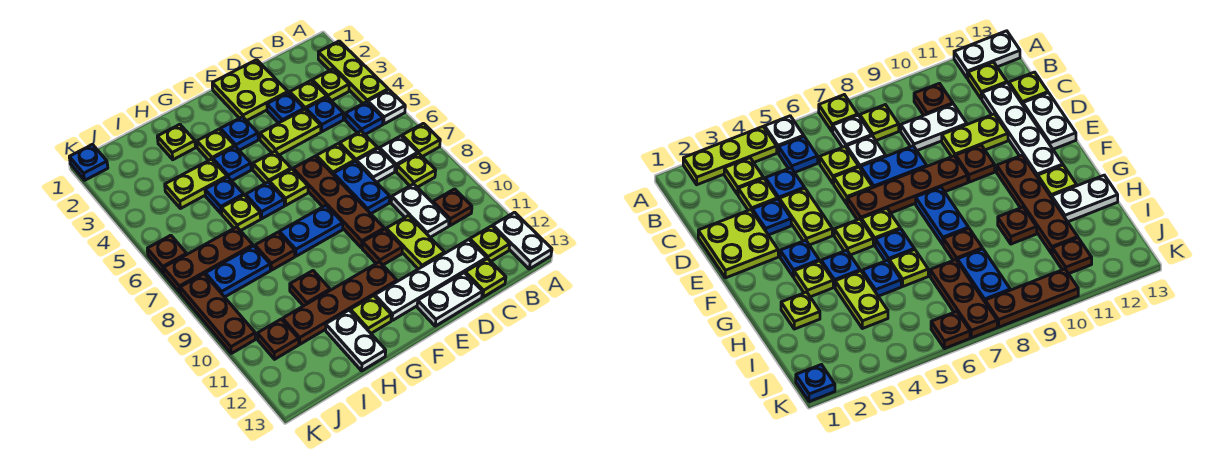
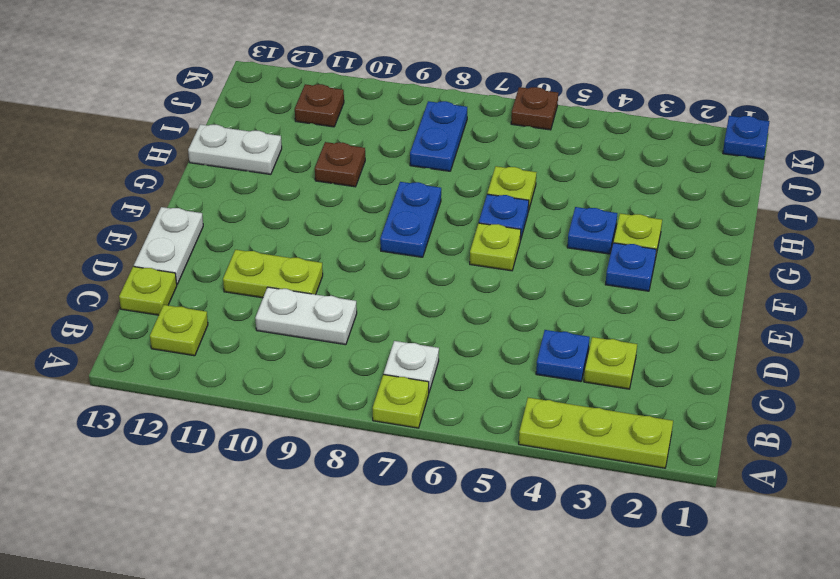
none -> white plate A5 level 1
none -> white plate A12:A13 level 1
none -> lime plate B3 level 1
none -> blue plate B5 level 1

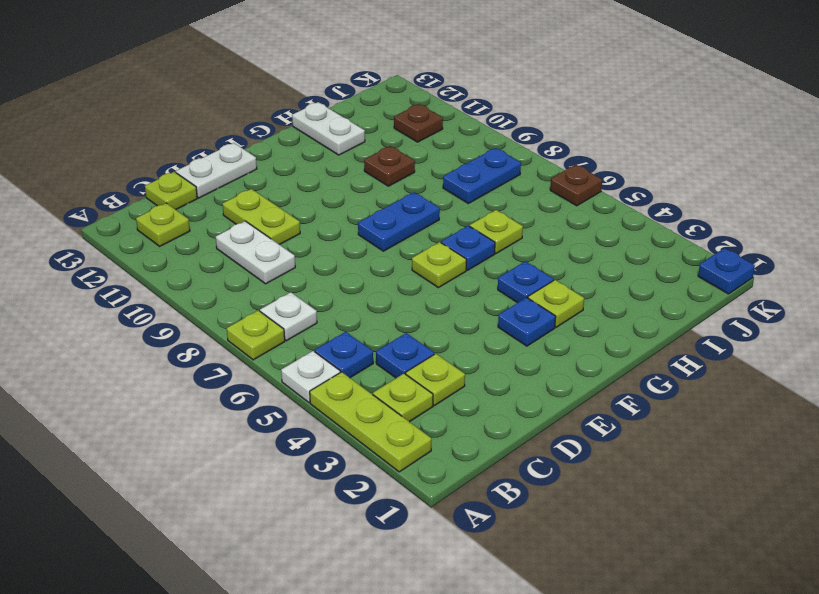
none -> white plate A12:A13 level 1
none -> lime plate B8 level 1
none -> brown plate B10 level 1
none -> lime plate C6 level 1

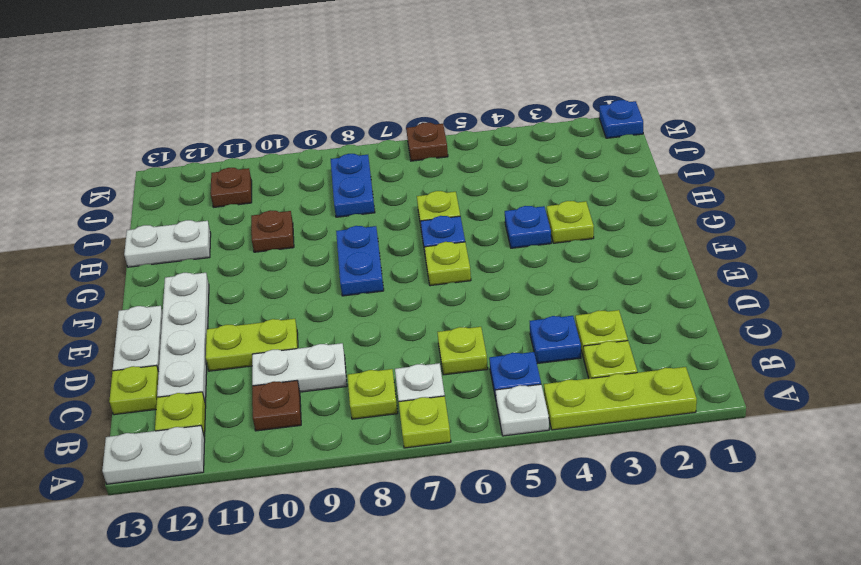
none -> white plate C7 level 1
none -> lime plate D1:E2 level 1
none -> blue plate D3 level 1
none -> lime plate D4:E4 level 1

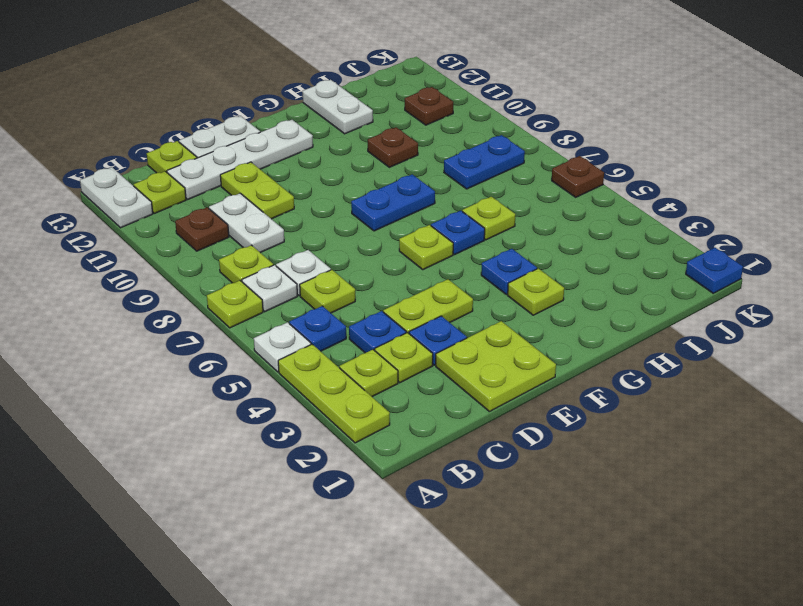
none -> lime plate D6 level 1
none -> blue plate D7:D8 level 1
none -> brown plate E6:E9 level 1
none -> brown plate E10 level 1

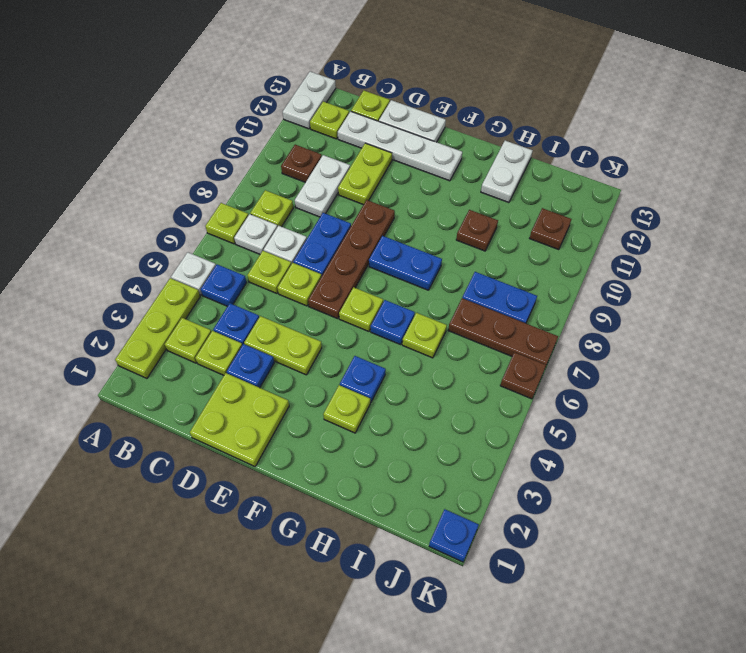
none -> brown plate E10 level 1
none -> blue plate F3 level 1
none -> lime plate F5 level 1
none -> brown plate F11:I11 level 1

